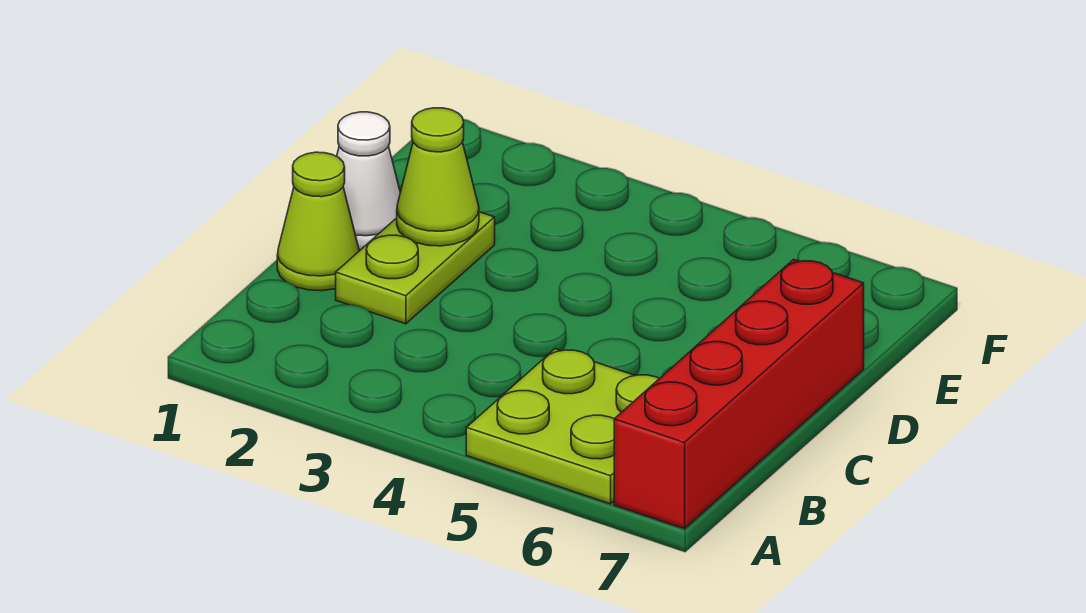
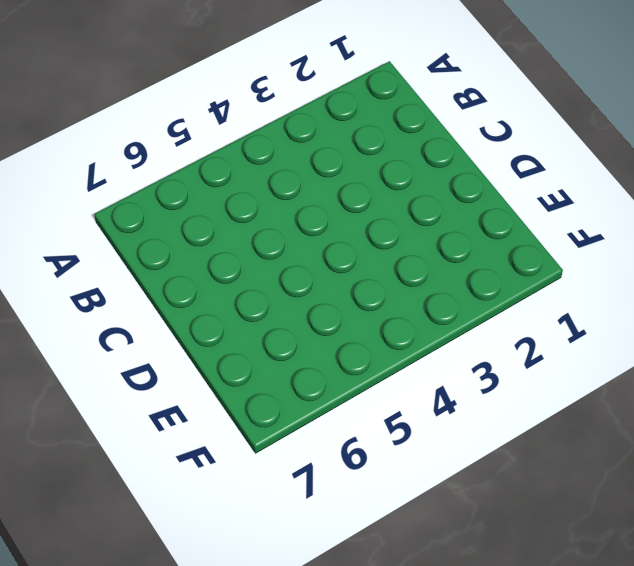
none -> lime plate A5:B6 level 1
none -> red brick A7:D7 level 1

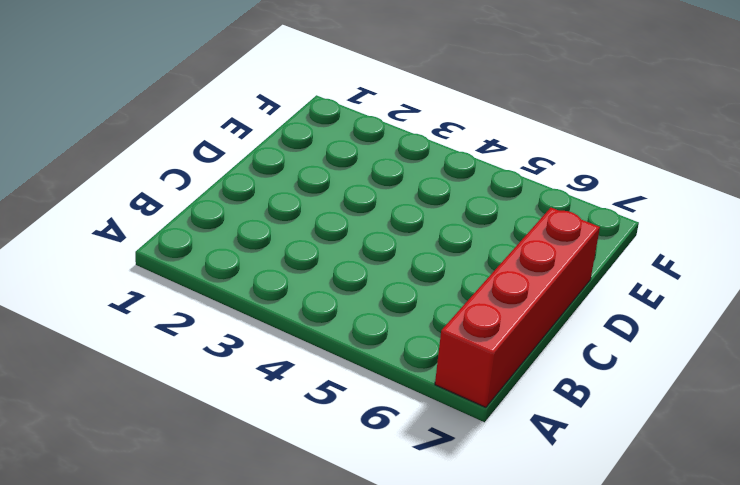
none -> lime plate A5:B6 level 1
none -> lime cone C1 level 1

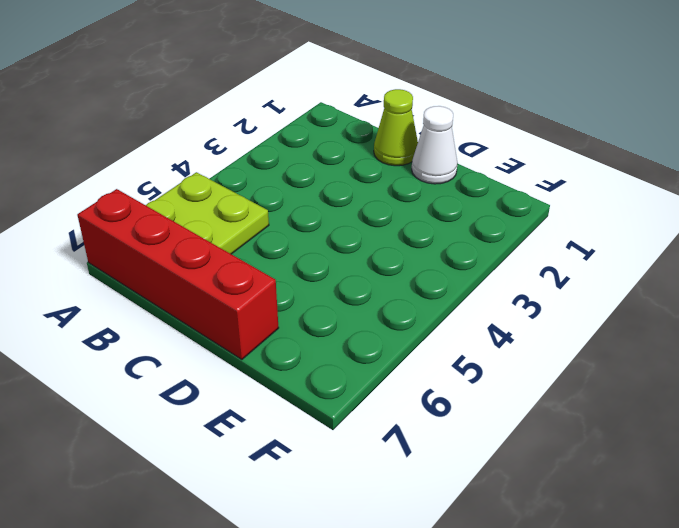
none -> lime plate C2:D2 level 1
none -> lime cone D2 level 2

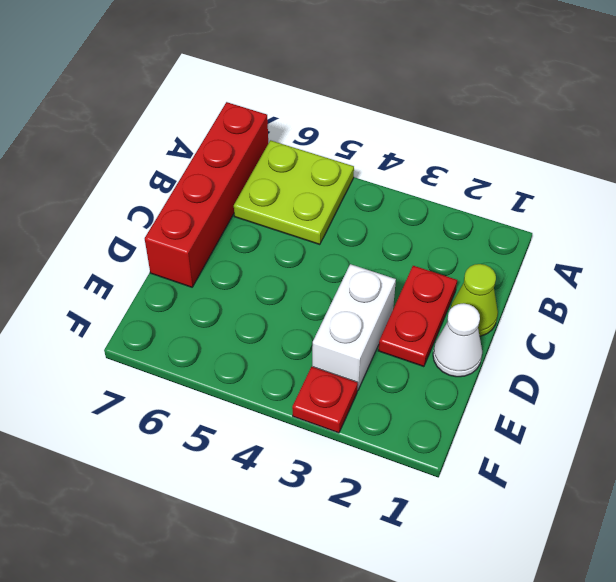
red plate C2:D2 level 1 -> lime plate C2:D2 level 1
white brick D3:E3 level 1 -> none
red plate F3 level 1 -> none
none -> lime cone D2 level 2

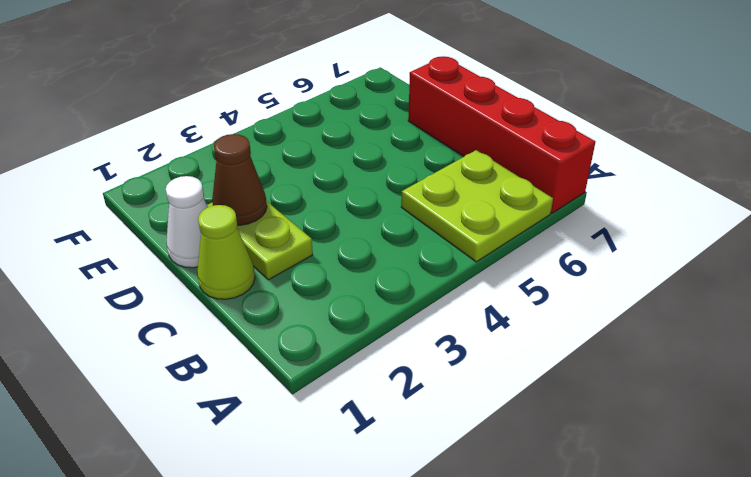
brown cone D2 level 2 -> lime cone D2 level 2

